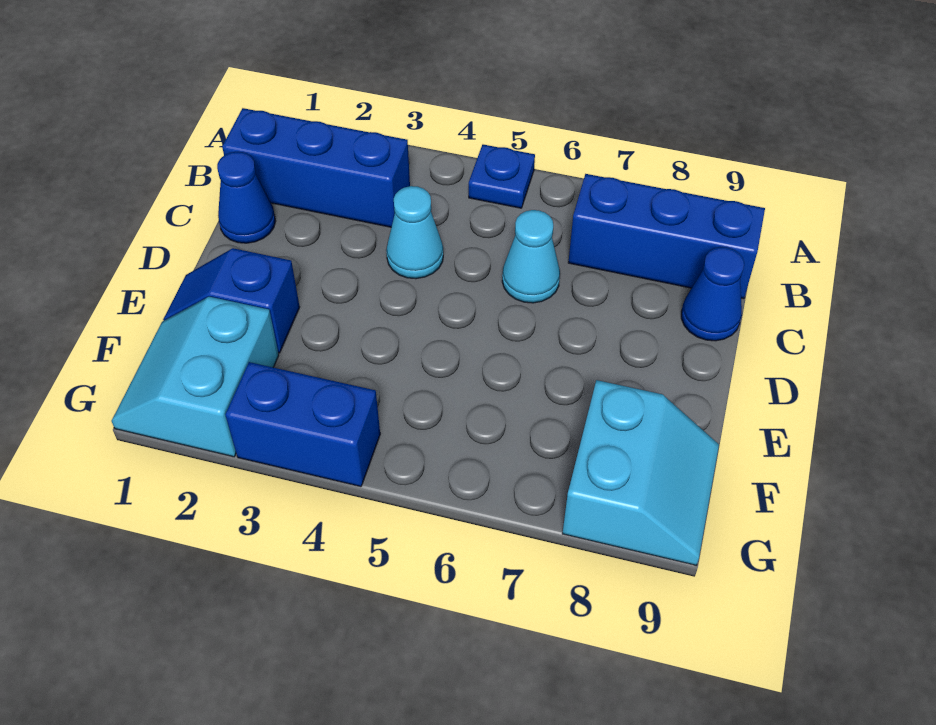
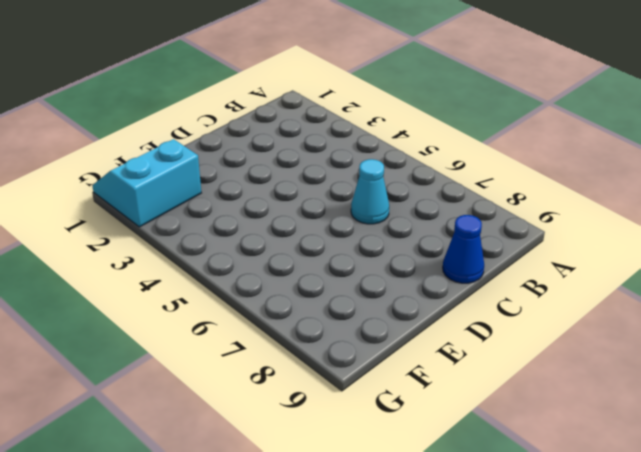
none -> blue plate A5 level 1
none -> blue brick B1:B3 level 1

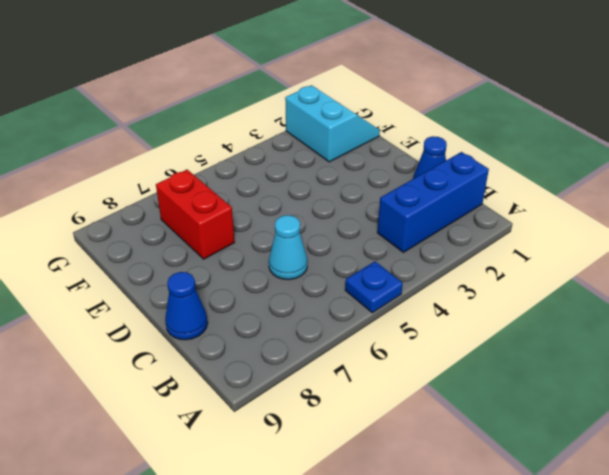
red brick E7:F7 level 1 -> none
none -> blue brick B7:B9 level 1
none -> cyan cone C4 level 1

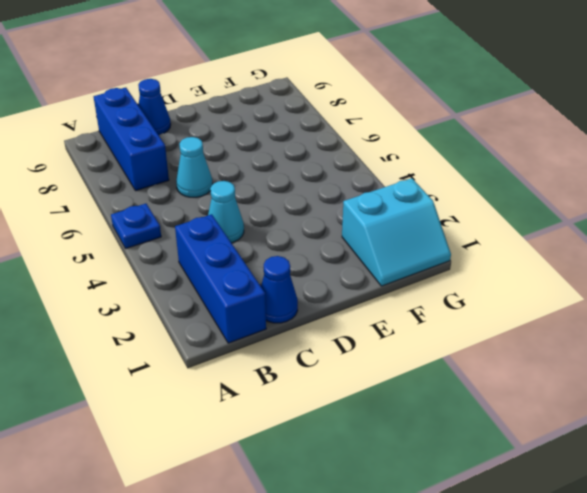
none -> blue slope E1:E2 level 1 top 2
none -> cyan slope F8:G9 level 1 top 8

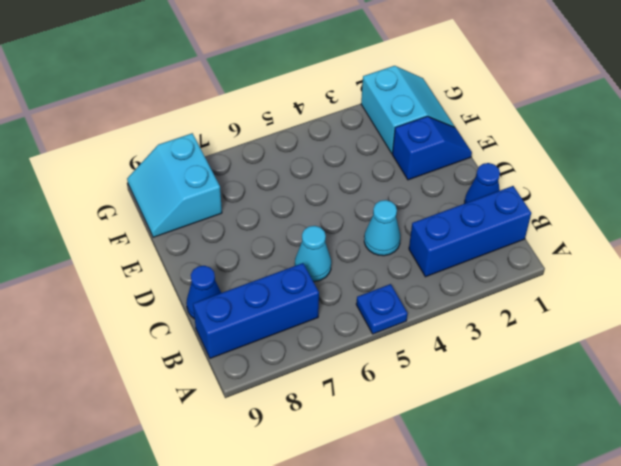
none -> blue brick G3:G4 level 1

